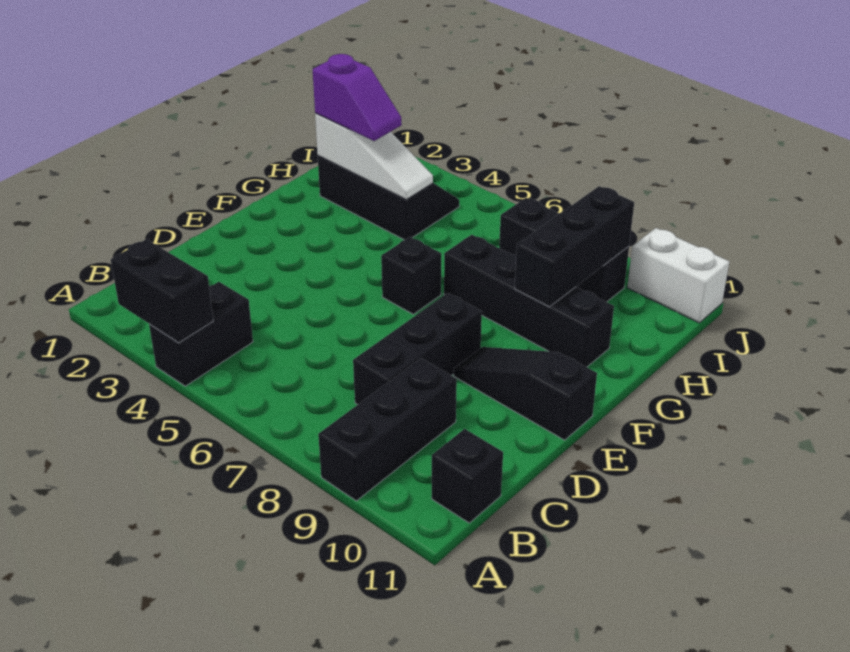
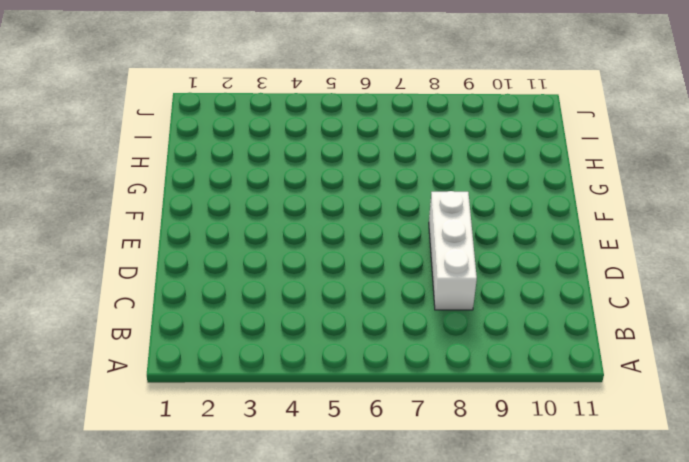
white brick C8:E8 level 1 -> black brick C8:E8 level 1
none -> black brick A4:B4 level 1
none -> black brick A9:C9 level 1
none -> black brick B11 level 1

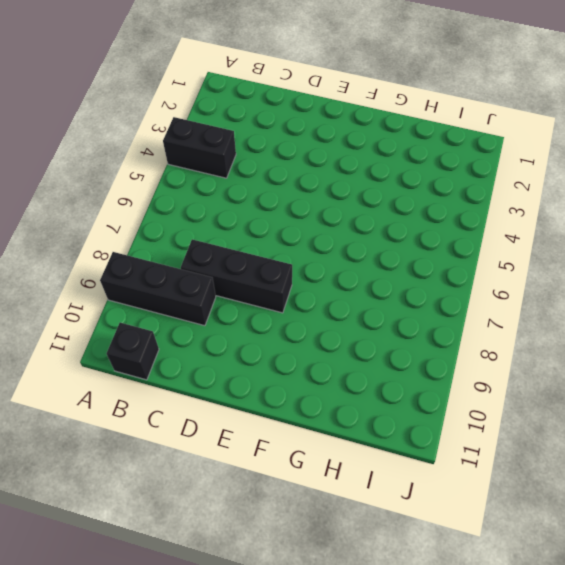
none -> black slope E9:E11 level 1 top 11
none -> black brick F6 level 1
none -> black brick G7:G10 level 1

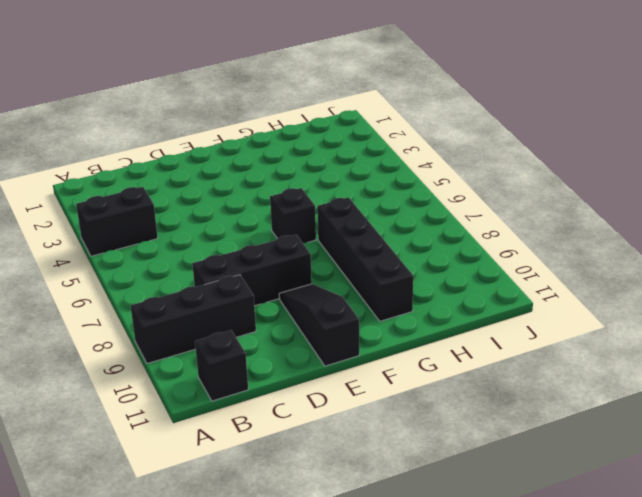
none -> black slope H2:I4 level 1 top H
none -> black brick I7:I9 level 1
none -> white brick J10:J11 level 1

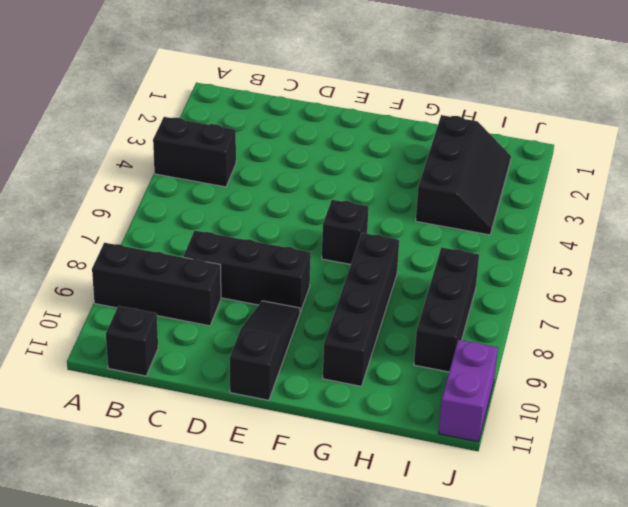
purple brick J10:J11 level 1 -> white brick J10:J11 level 1
none -> black brick A3:A4 level 2
none -> black brick G9:I9 level 2
none -> white slope H2:H4 level 2 top 2

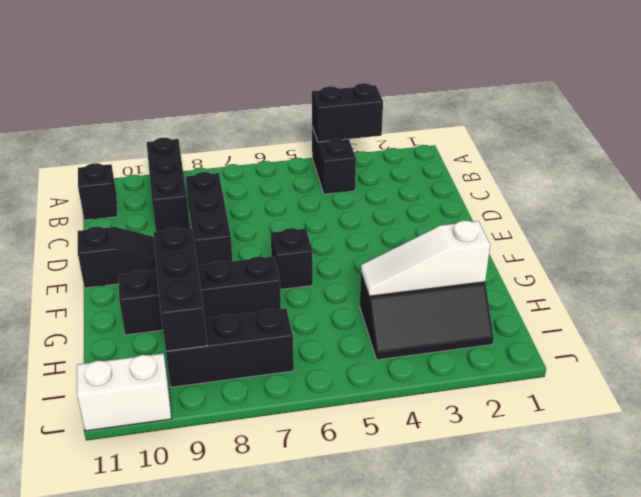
none -> purple slope H2:H3 level 3 top 2

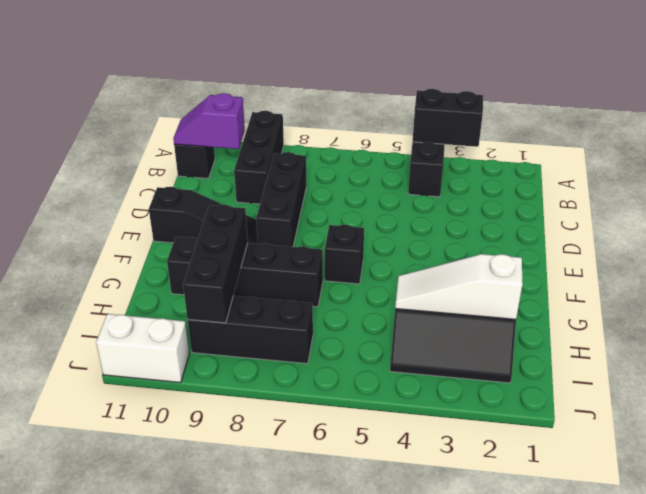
purple slope B10:B11 level 2 top 10 -> purple slope H2:H3 level 3 top 2

